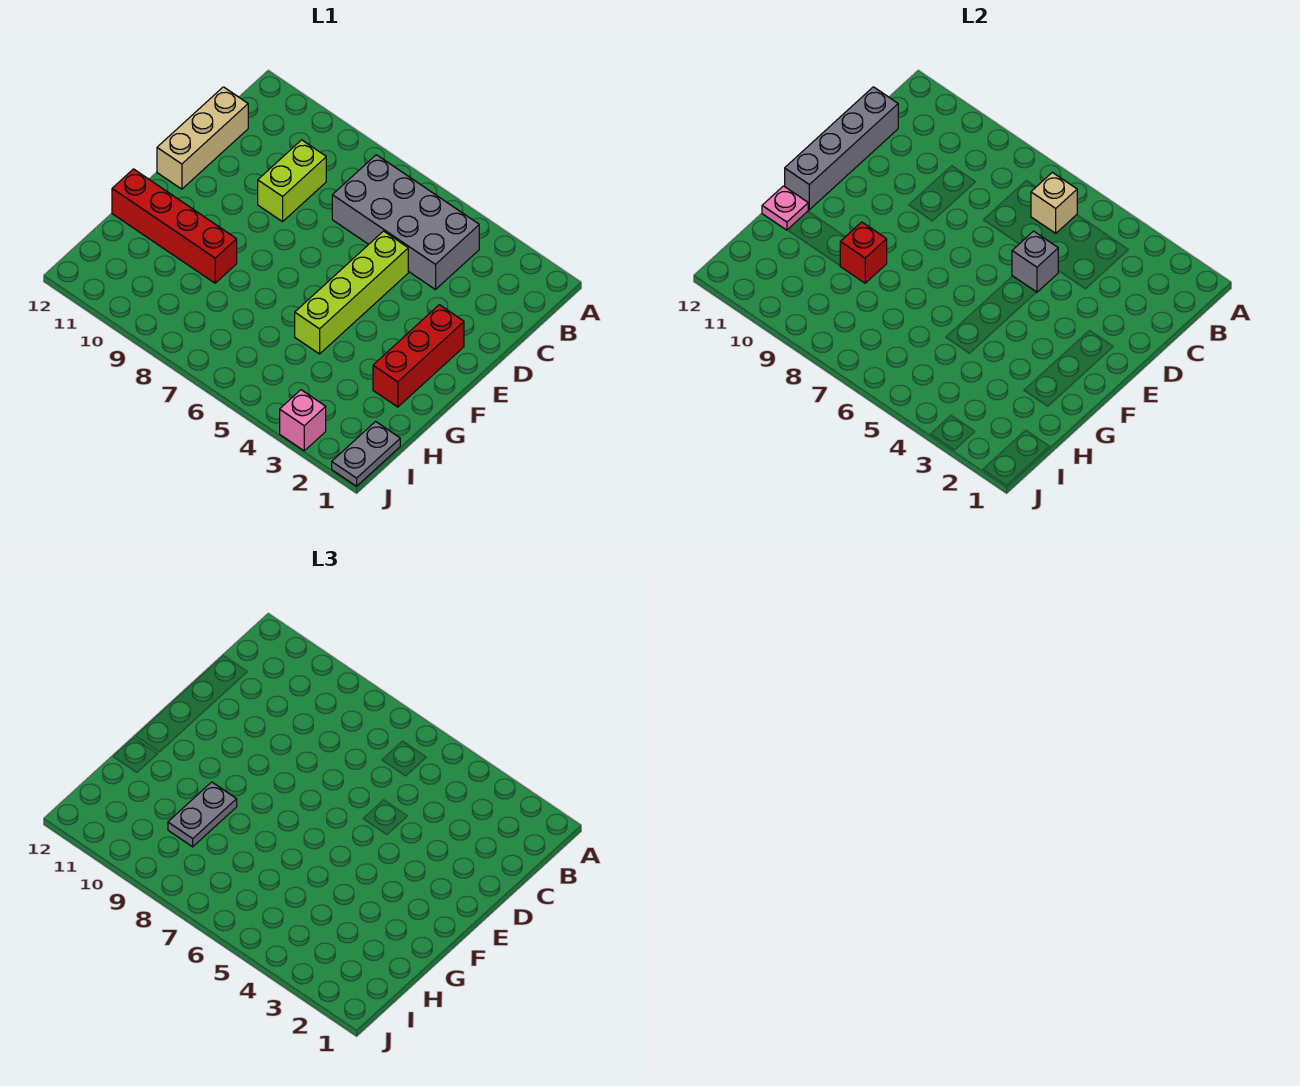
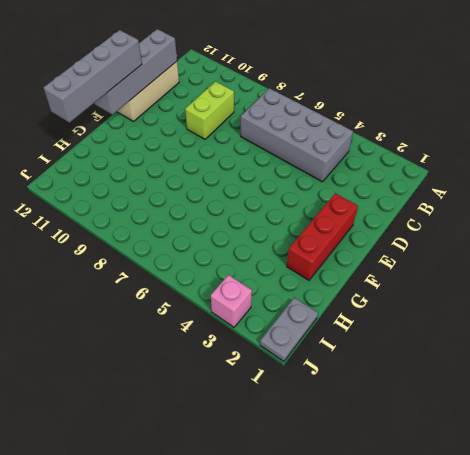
grey brick E12:H12 level 3 -> none
none -> lime brick D5:G5 level 1
none -> red brick G9:G12 level 1
none -> tan brick B6 level 2

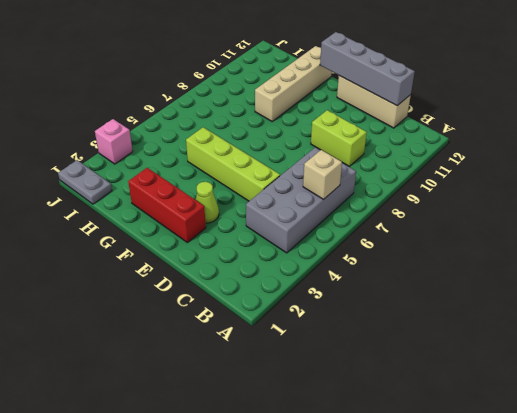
lime cone E3 level 1 -> none
tan brick G9:G12 level 1 -> red brick G9:G12 level 1
none -> grey brick D5 level 2
none -> red brick G9 level 2
none -> pink plate G12 level 2

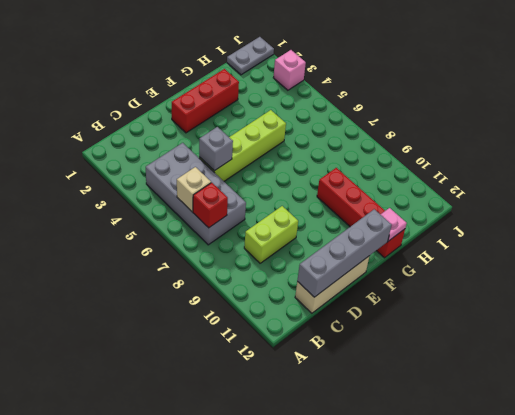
red brick B7 level 2 -> red brick G9 level 2
none -> grey plate G9:H9 level 3

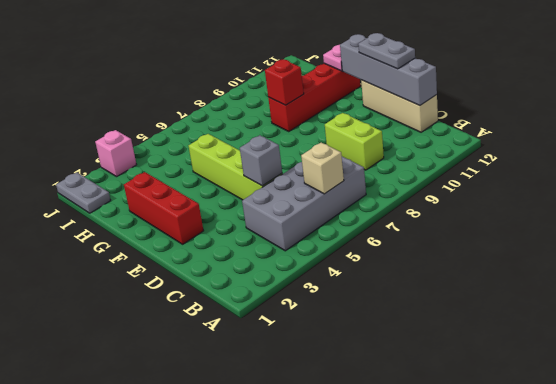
grey plate D12:E12 level 3 -> grey plate G9:H9 level 3

